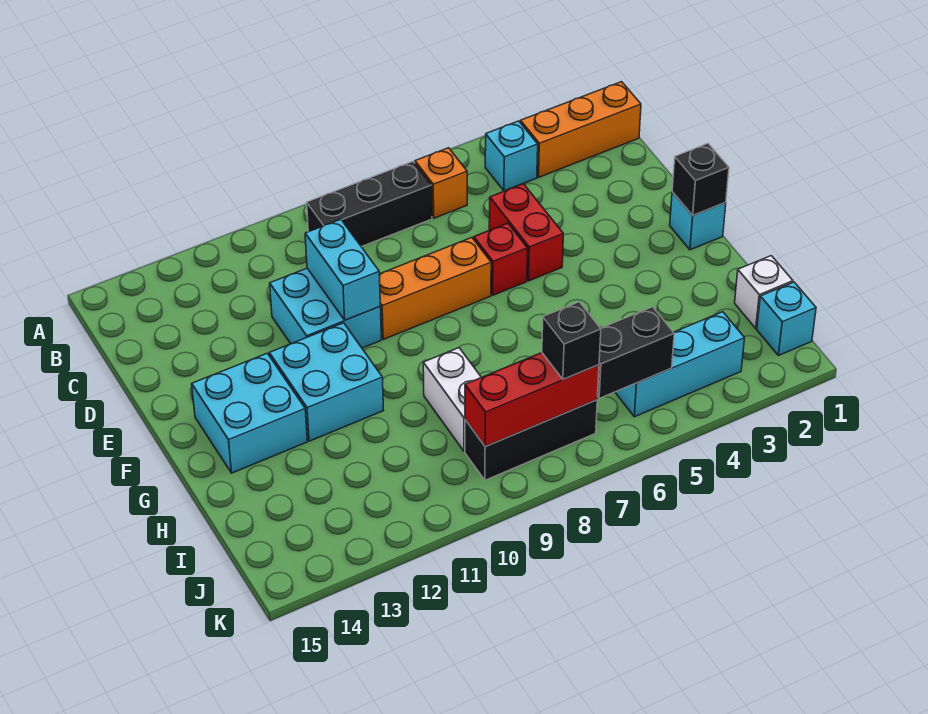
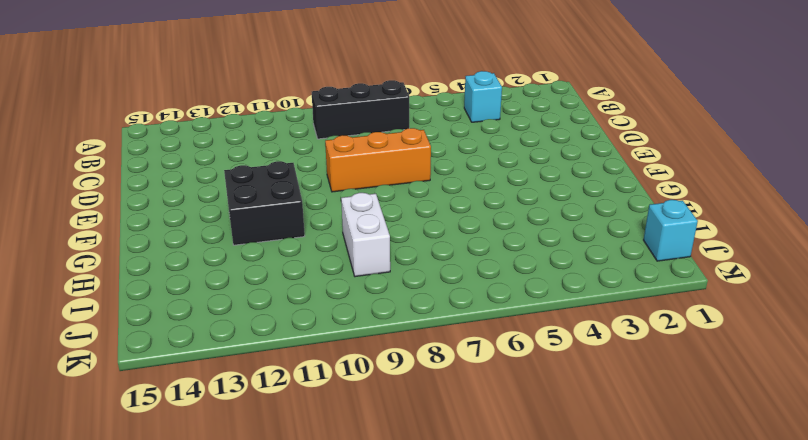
black brick F11:G12 level 1 -> cyan brick F11:G12 level 1
none -> orange brick B1:B3 level 1
none -> orange brick B6 level 1
none -> red brick D5:E5 level 1

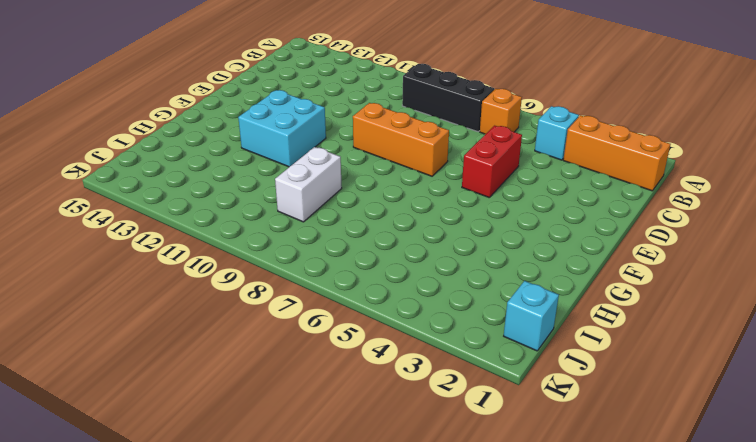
none -> cyan brick D10:E11 level 1
none -> red brick E6 level 1
none -> cyan brick F1 level 1

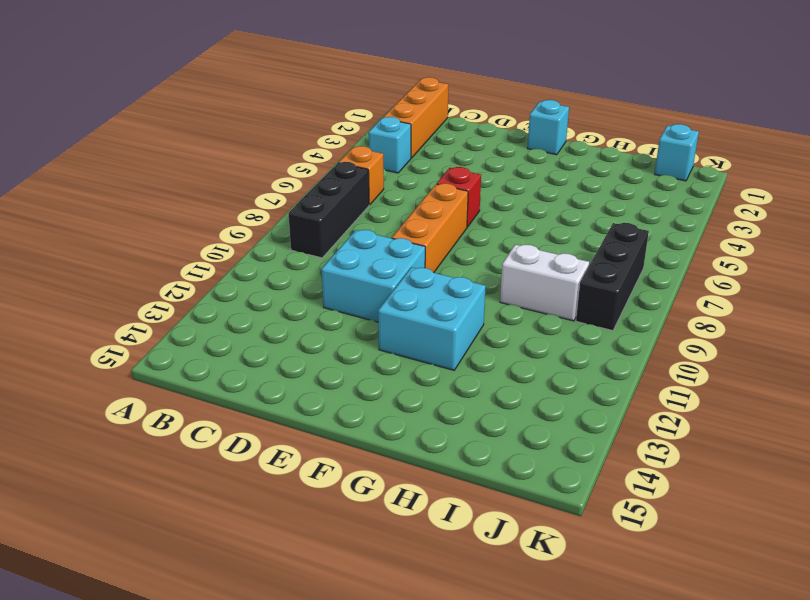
none -> red brick D5:E5 level 1
none -> cyan brick F13:G14 level 1
none -> white brick I1 level 1

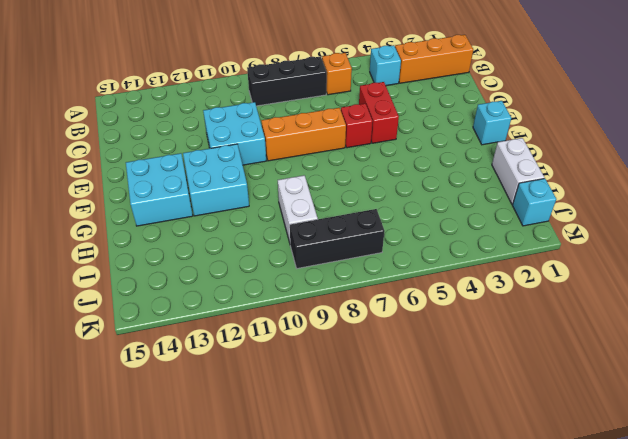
white brick H1:I1 level 1 -> white brick I1 level 1
none -> cyan brick J3:J5 level 1
none -> cyan brick D10:E10 level 2
none -> black brick F1 level 2

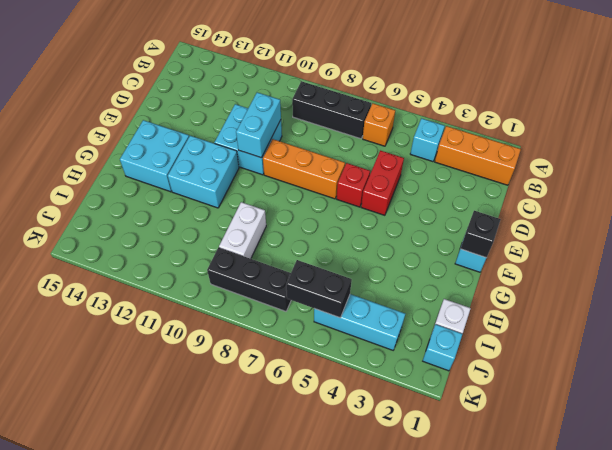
none -> red brick J7:J9 level 2
none -> black brick J7 level 3

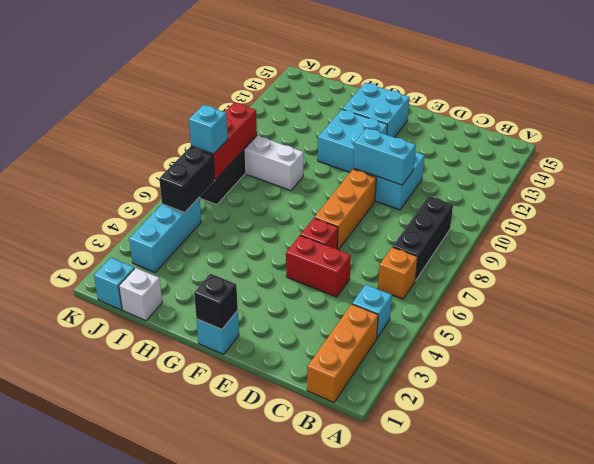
cyan brick J7 level 3 -> black brick J7 level 3

